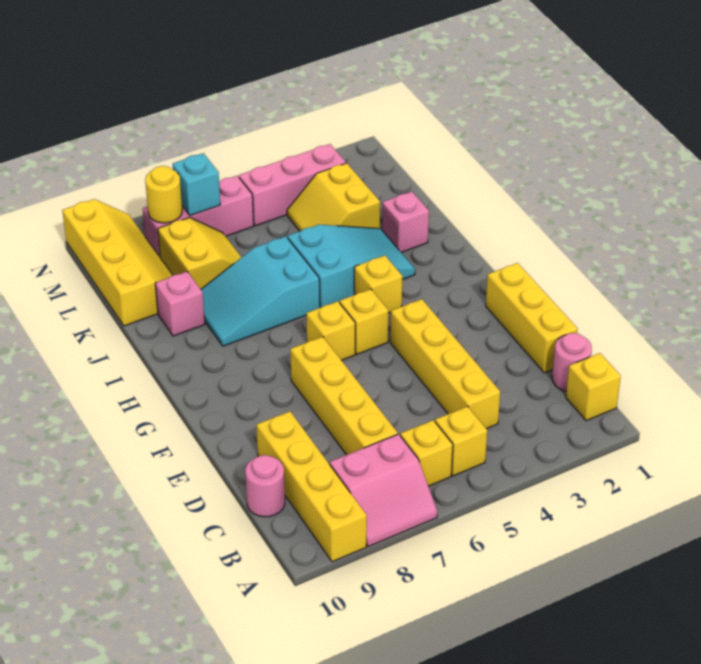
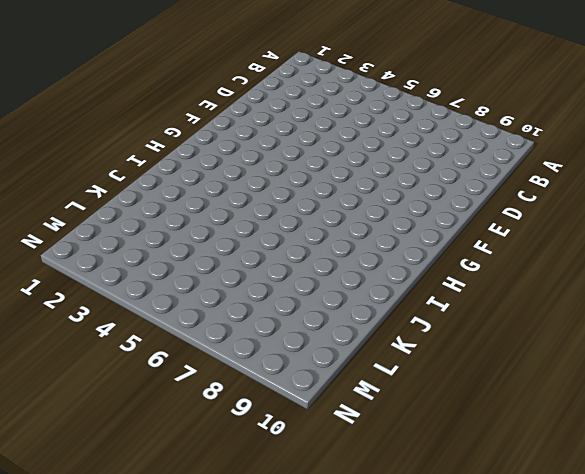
none -> pink slope A7:B8 level 1 top B
none -> yellow brick A9:D9 level 1
none -> yellow brick B1 level 1

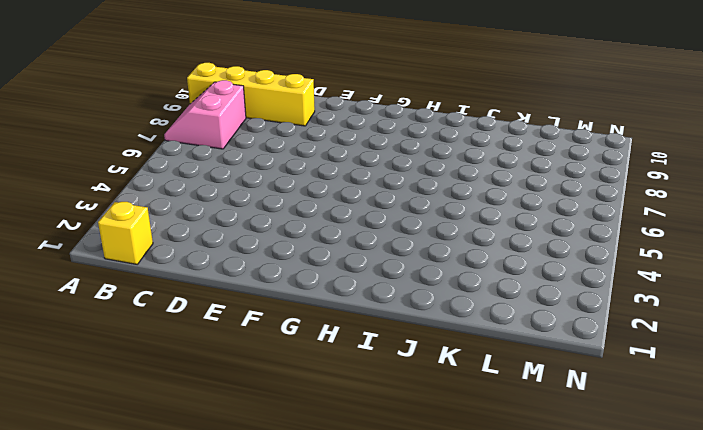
none -> yellow brick B5 level 1
none -> yellow brick B6 level 1
none -> pink round brick C1 level 1

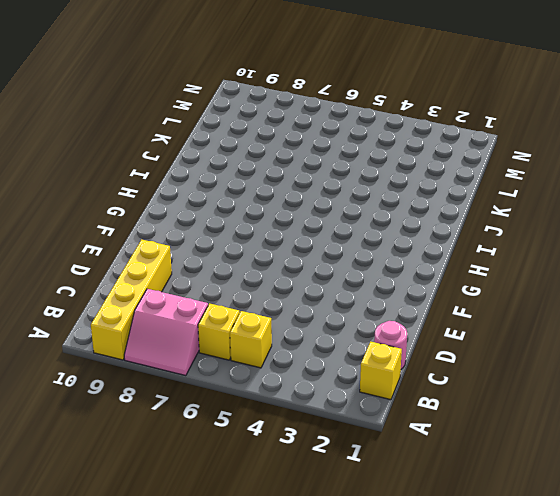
none -> yellow brick C4:F4 level 1
none -> yellow brick C7:F7 level 1
none -> pink round brick C10 level 1

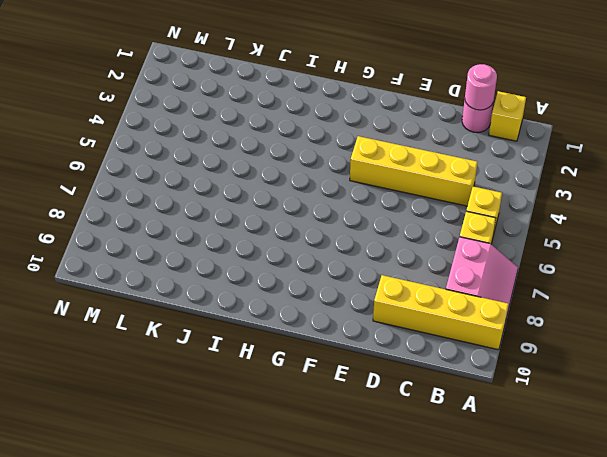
pink round brick C1 level 2 -> pink round brick C10 level 1
none -> yellow brick C7:F7 level 1
none -> yellow brick D1:F1 level 1
none -> yellow brick G5 level 1

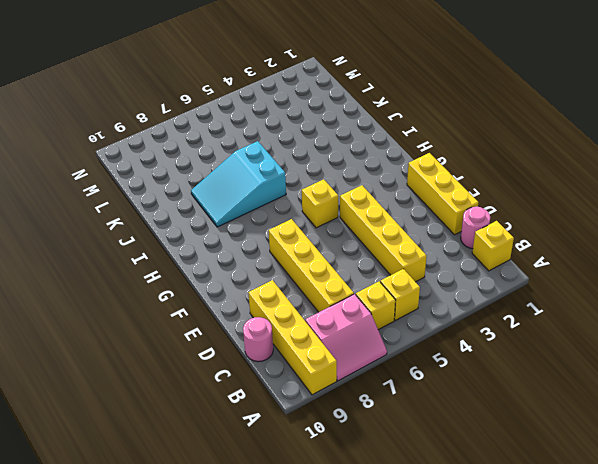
none -> yellow brick G6 level 1
none -> yellow brick H4 level 1
none -> cyan slope I3:J5 level 1 top 5

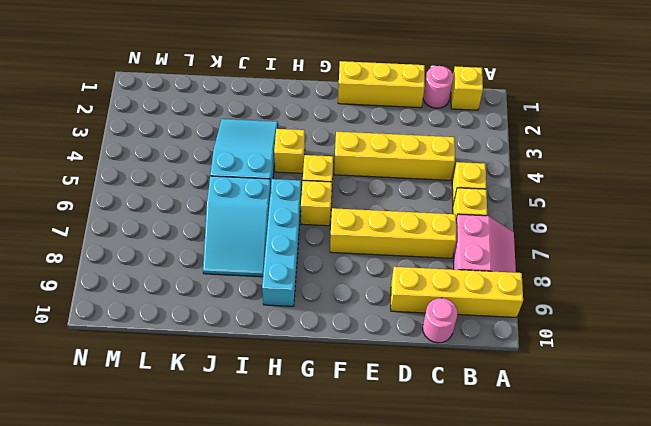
cyan brick H6:H9 level 1 -> none
none -> pink brick J2 level 1
none -> pink brick J9 level 1
none -> yellow slope K3:L4 level 1 top 3

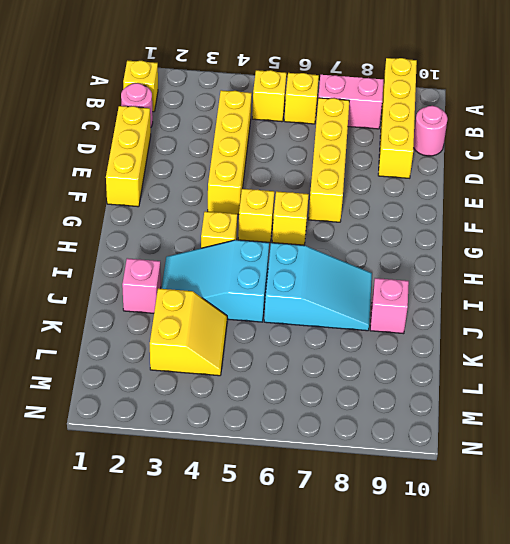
none -> yellow slope K7:L8 level 1 top 8
none -> yellow slope K9:N10 level 1 top 10
none -> pink brick M3:M5 level 1

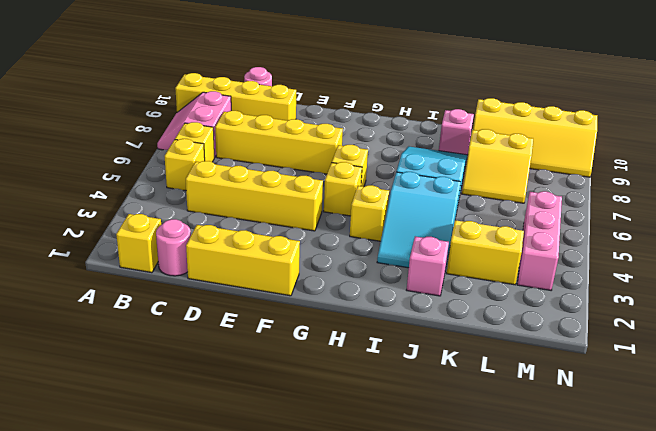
none -> pink brick M6:M8 level 1
none -> cyan brick M7 level 2
none -> yellow round brick M8 level 2

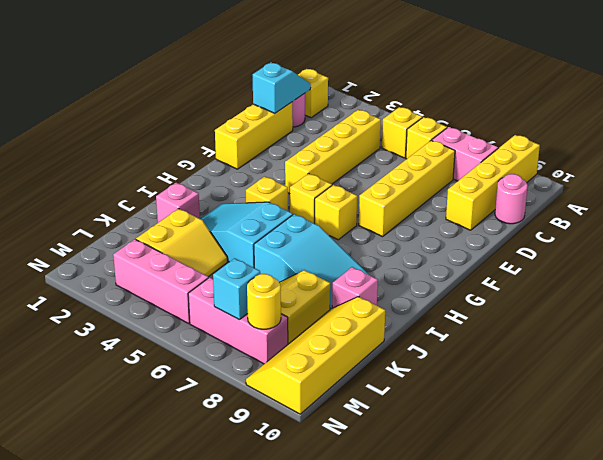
cyan slope C1:D1 level 2 top D -> none

